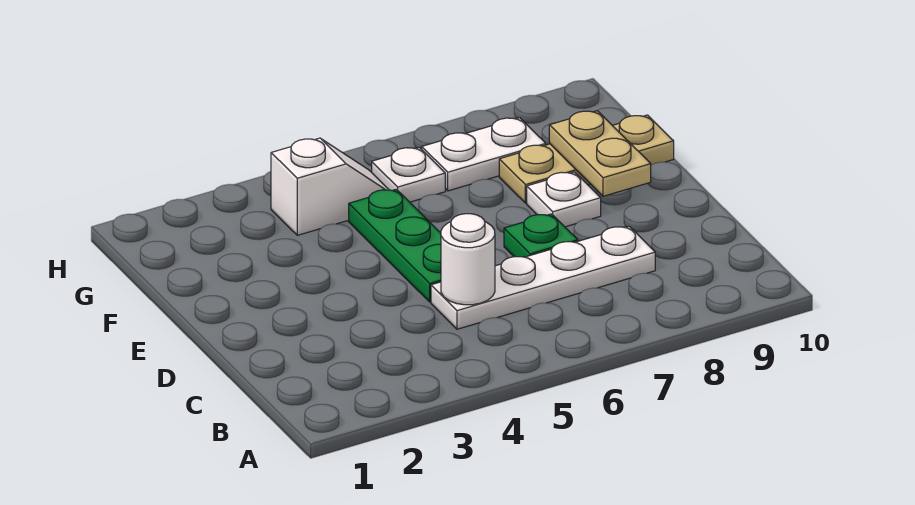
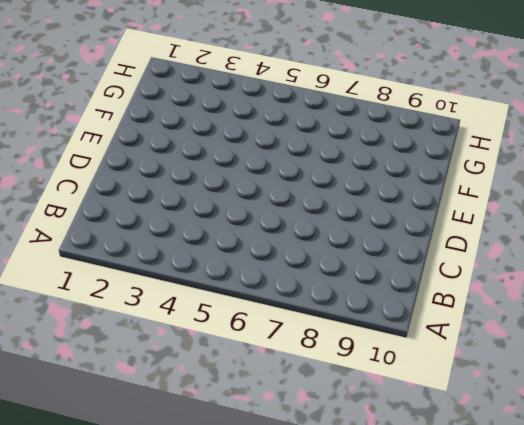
none -> white plate C5:C8 level 1
none -> green plate D5:F5 level 1

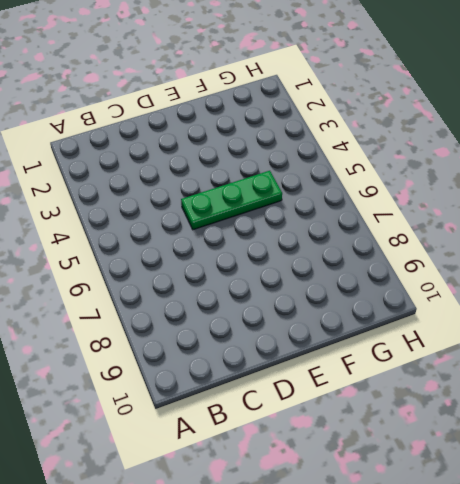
none -> white plate C5:C8 level 1
none -> green plate D7 level 1

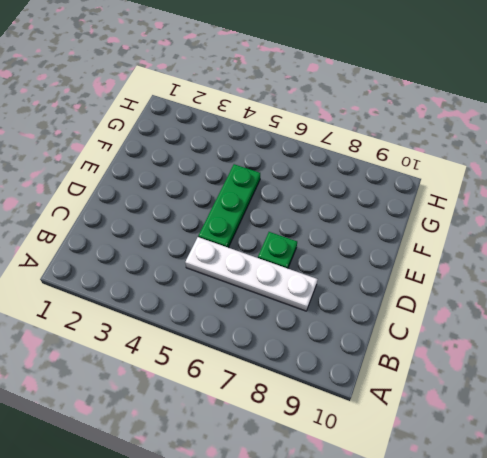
none -> white plate E8 level 1
none -> tan plate F8:F10 level 1

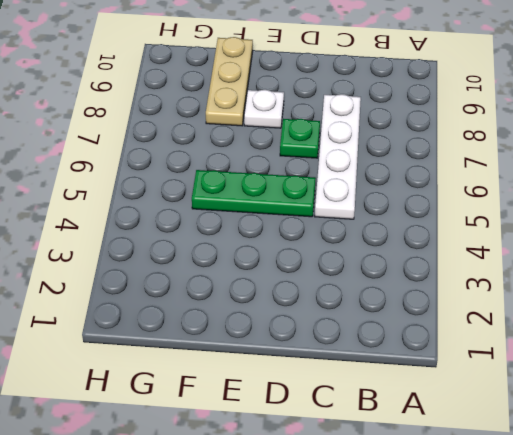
none -> white slope G4:G5 level 1 top 4
none -> white plate G6 level 1

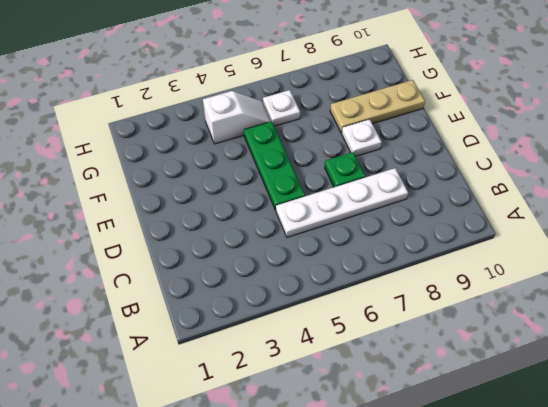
none -> white plate G7:G8 level 1
none -> white round brick C5 level 2

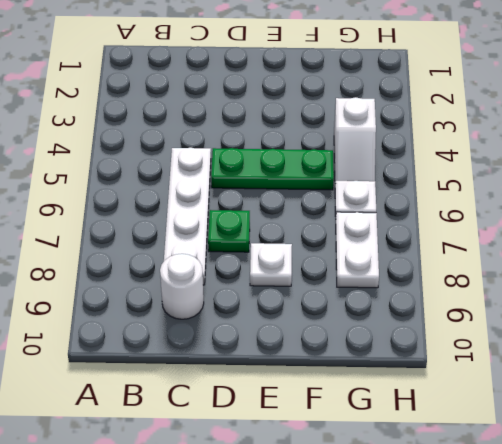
white round brick C9 level 1 -> white round brick C5 level 2
none -> tan plate F8:F10 level 1
none -> tan plate E9:F9 level 2

